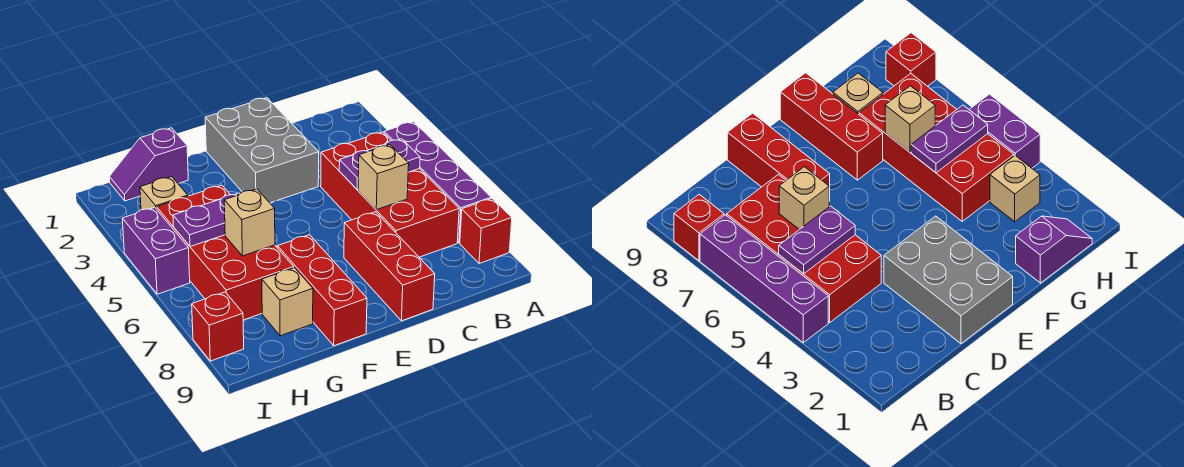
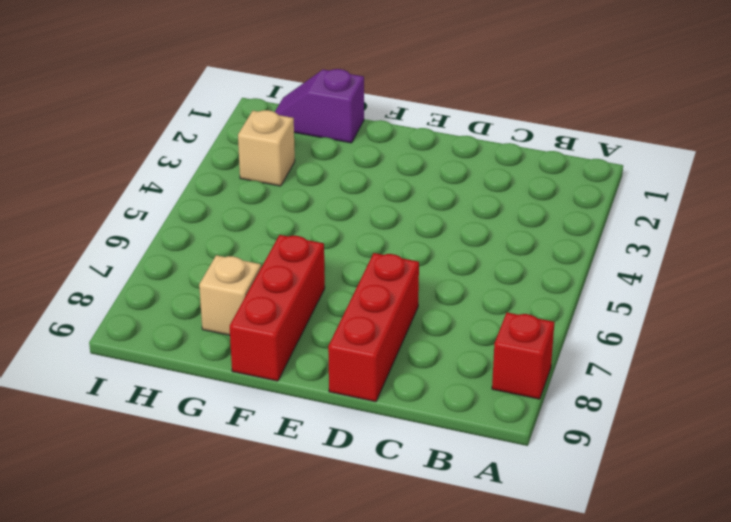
none -> purple brick A4:A7 level 1
none -> red brick B4:C7 level 1
none -> grey brick D1:E3 level 1

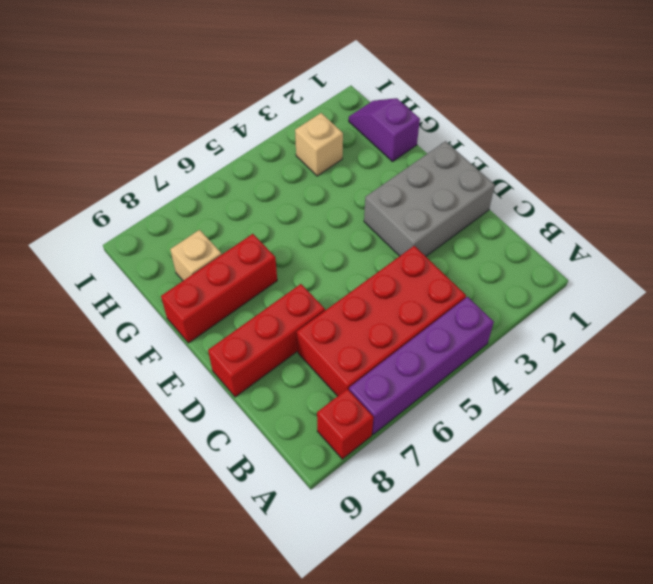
none -> red brick G4:H7 level 1
none -> purple brick I4:I5 level 1
none -> red brick I8 level 1

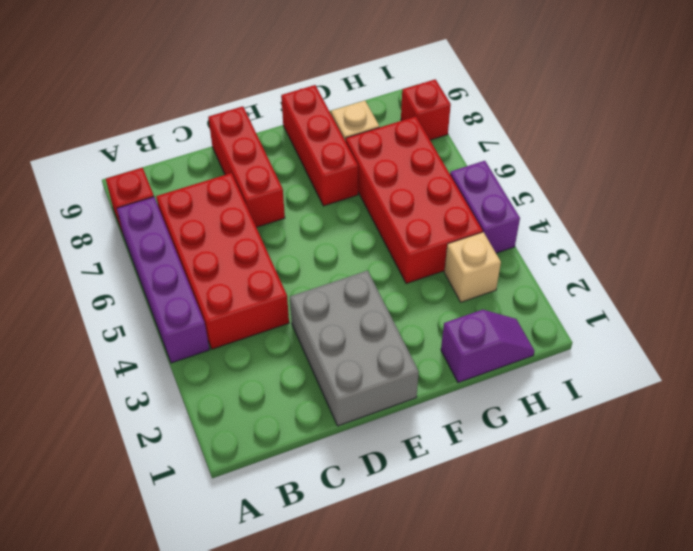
none -> purple plate B5:C5 level 2
none -> tan brick C6 level 2
none -> purple plate G5:H5 level 2

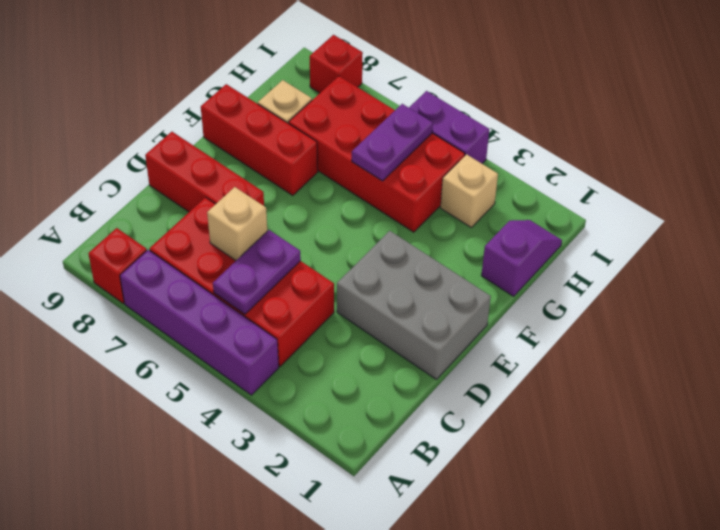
none -> tan brick G6 level 2

